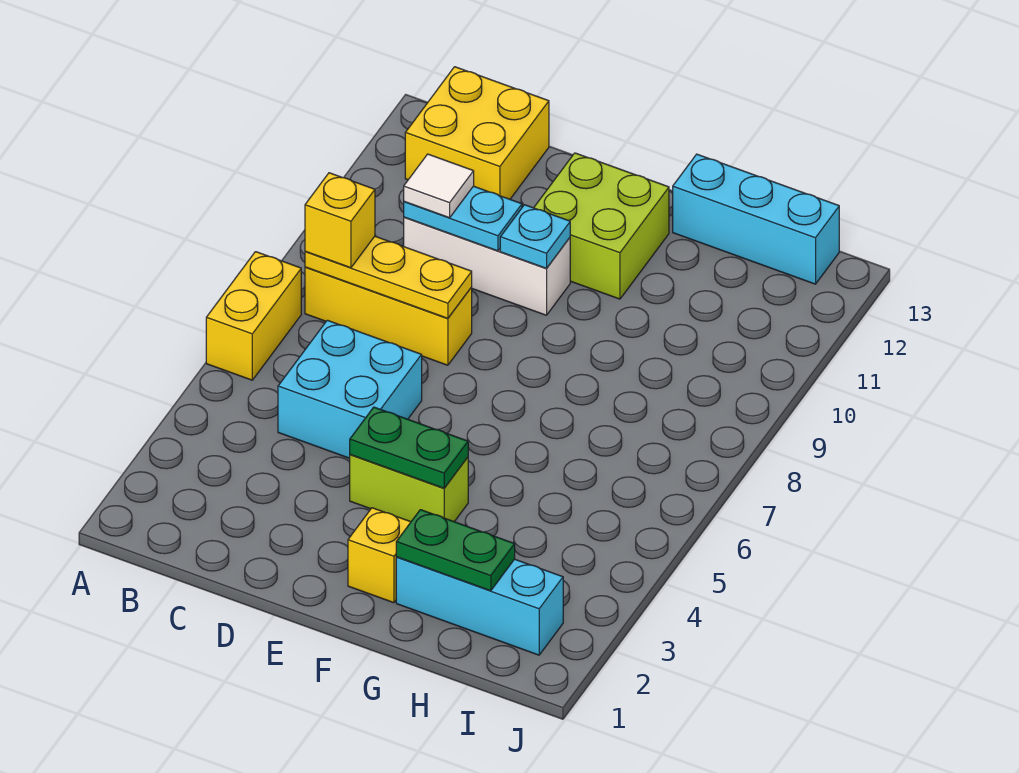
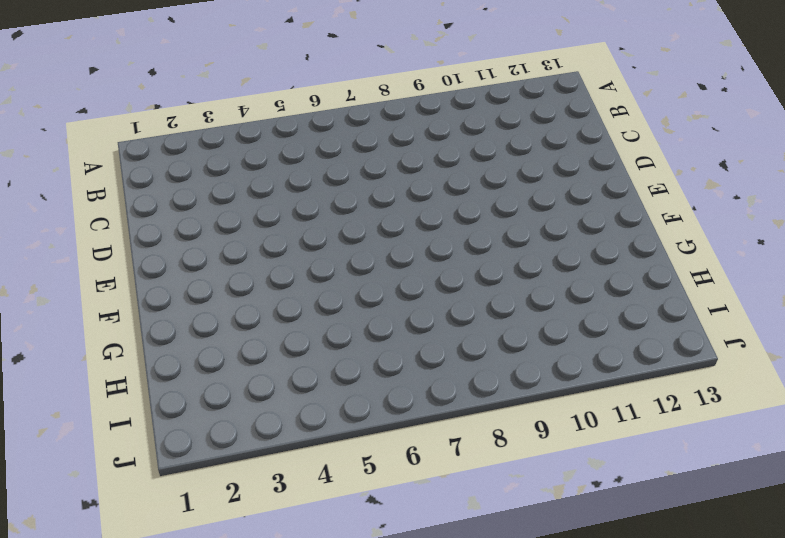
none -> yellow brick A6:A7 level 1
none -> yellow brick B8:D8 level 1
none -> yellow brick B12:C13 level 1

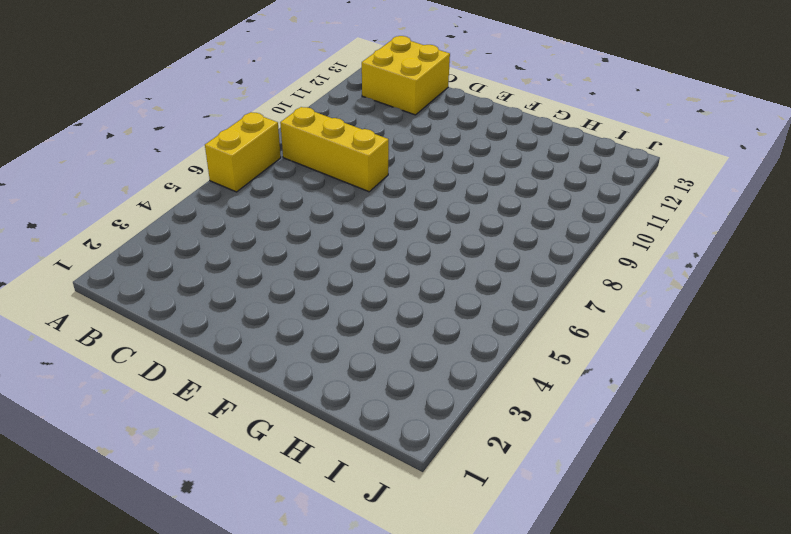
none -> cyan brick C5:D6 level 1
none -> white brick C10:E10 level 1
none -> lime brick E4:F4 level 1

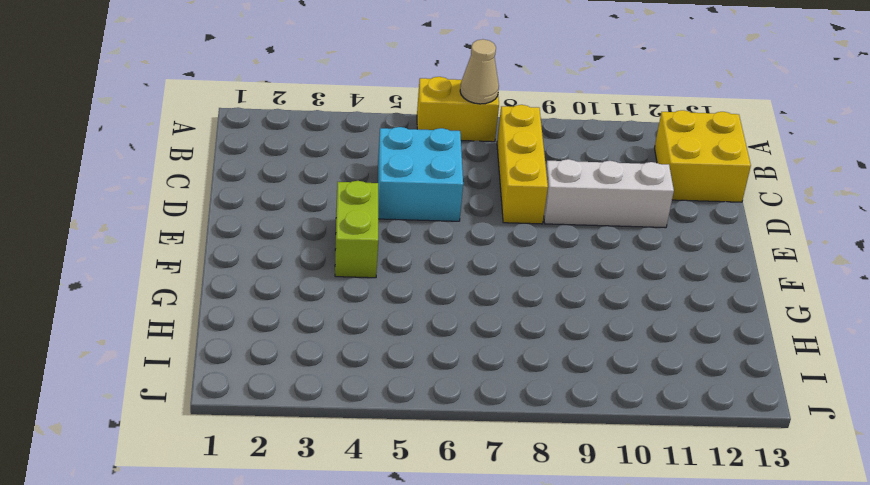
tan cone A7 level 2 -> none
white brick D9:D11 level 1 -> white brick C10:E10 level 1
none -> lime brick E11:F12 level 1
none -> yellow brick F2 level 1
none -> cyan brick G2:I2 level 1

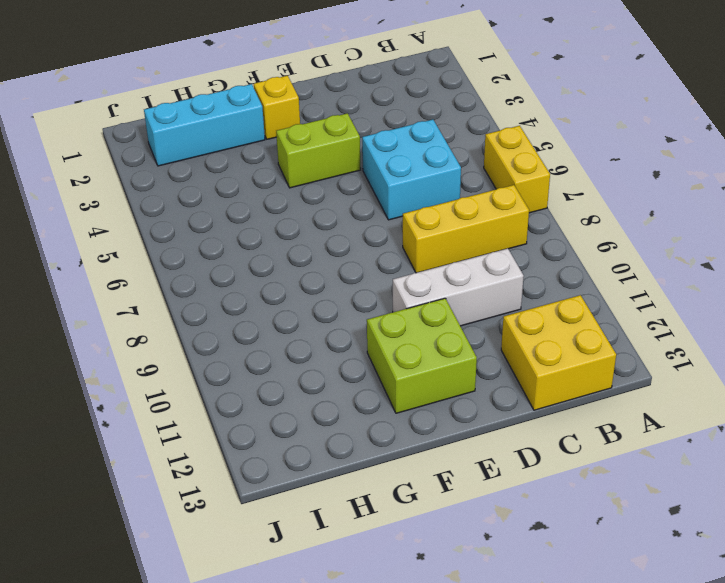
none -> cyan brick G13:I13 level 1
none -> yellow plate B8:D8 level 2
none -> cyan plate C10:D10 level 2

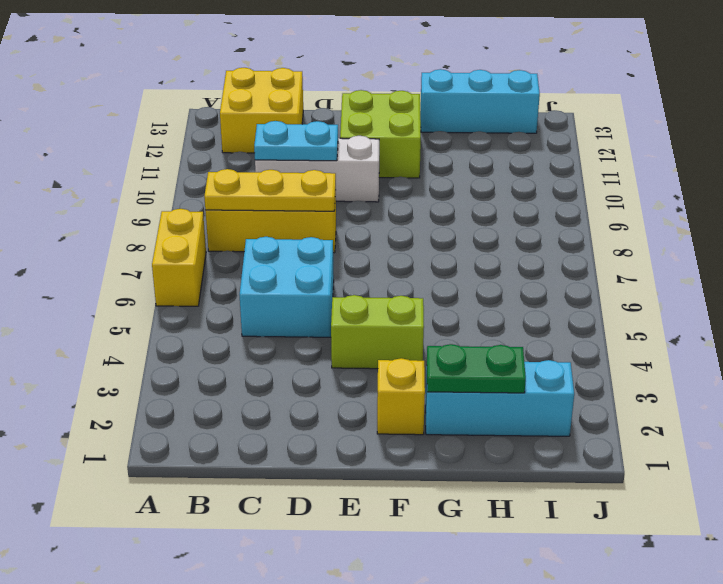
none -> green plate E4:F4 level 2
none -> cyan plate E10 level 2
none -> yellow brick B8 level 3

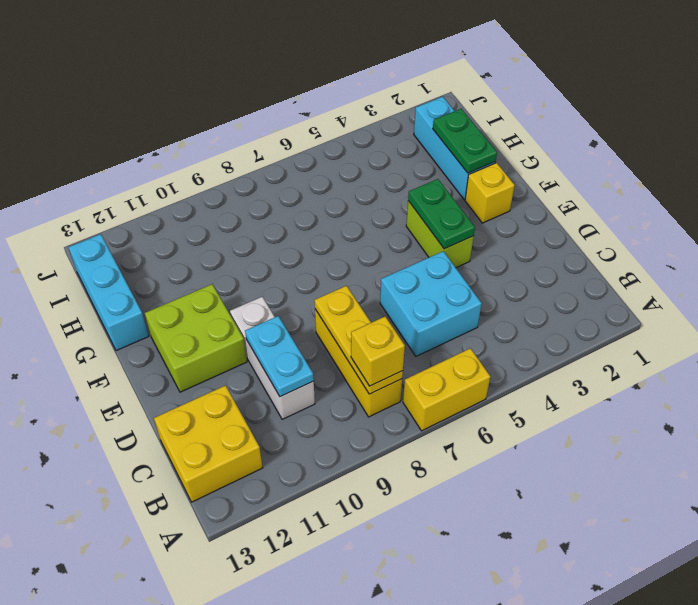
none -> cyan plate E10 level 2
none -> white tile C10 level 3

